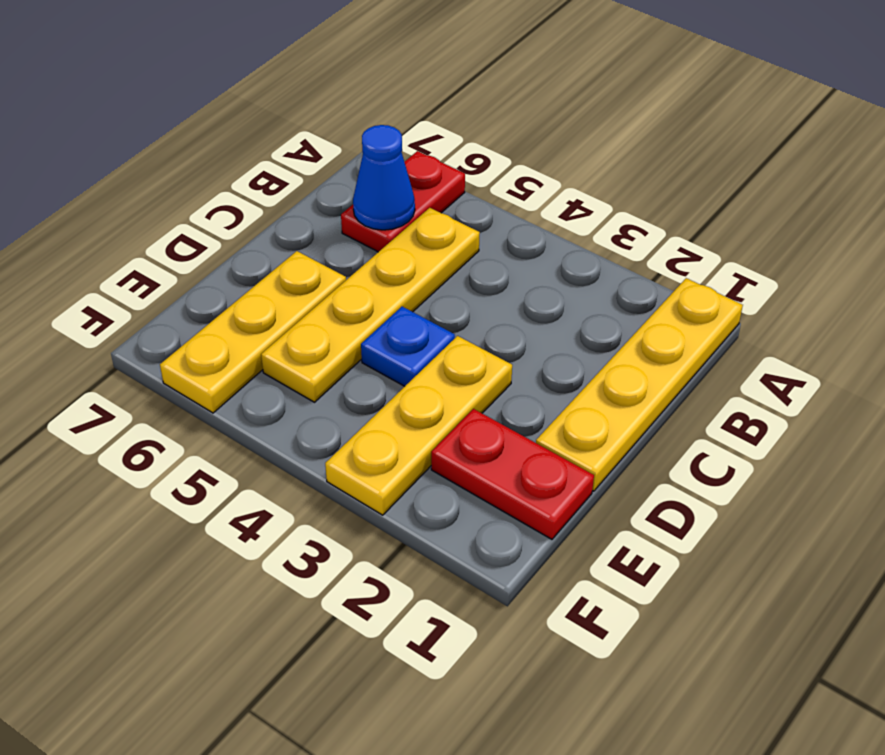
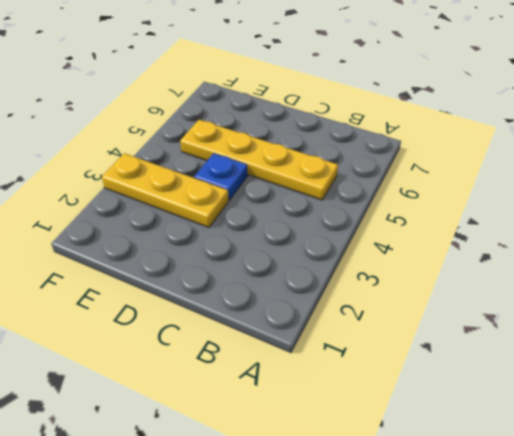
none -> yellow plate A1:D1 level 1
none -> red plate A6:B6 level 1

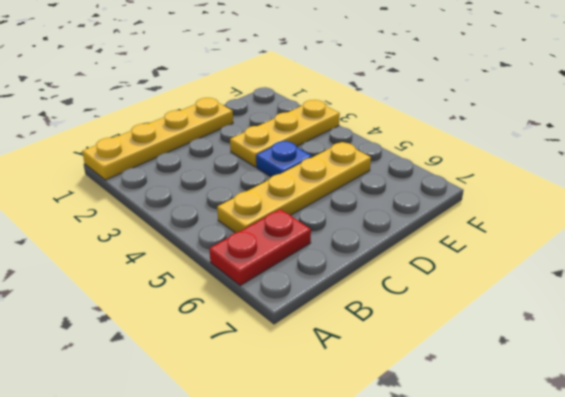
none -> yellow plate D6:F6 level 1
none -> red plate E1:E2 level 1

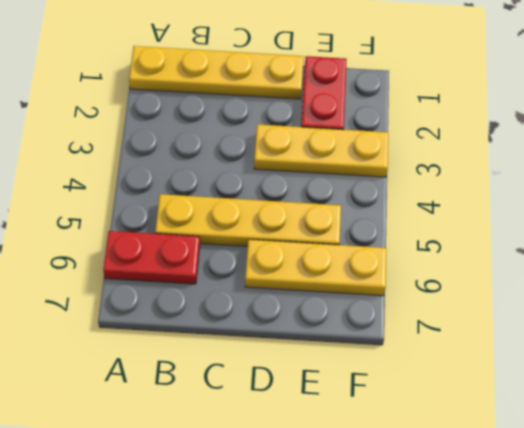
none -> blue plate D4 level 1
none -> blue cone B6 level 2

